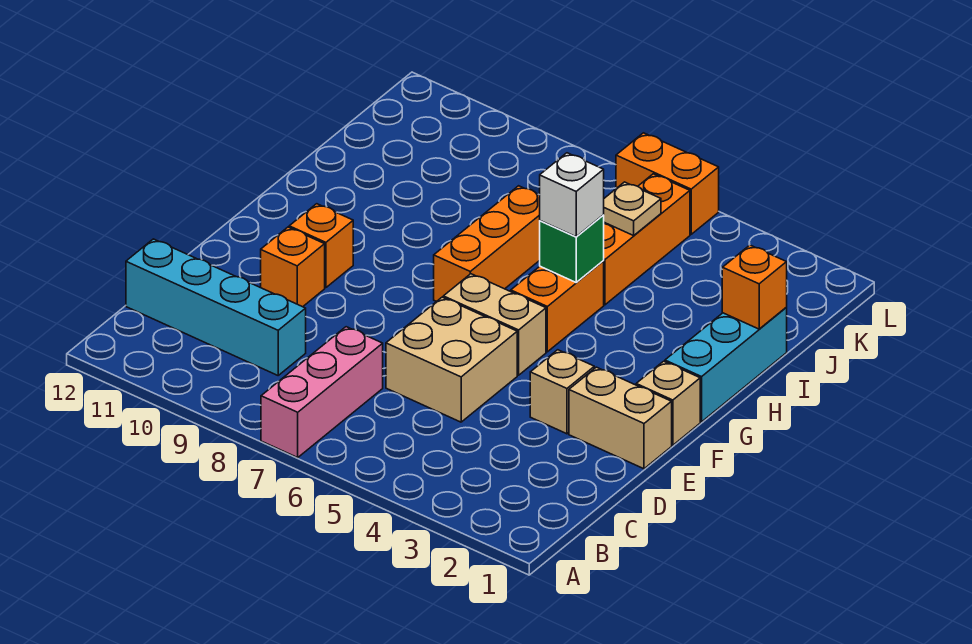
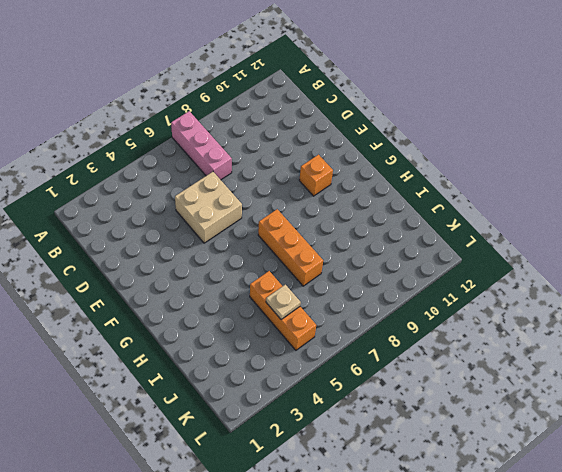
none -> cyan brick C9:C12 level 1
none -> tan brick E1:E2 level 1
none -> tan brick E3 level 1

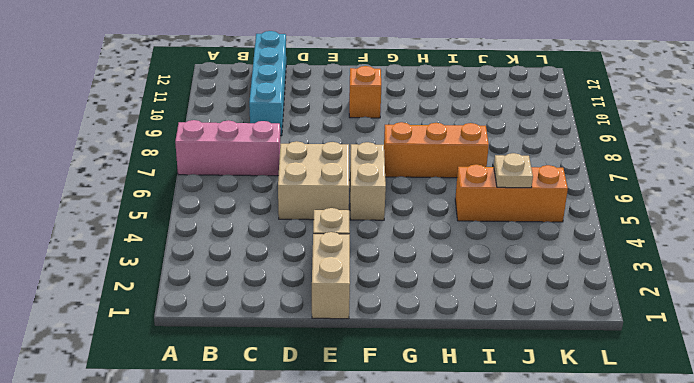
none -> orange brick E10 level 1
none -> tan brick F1 level 1
none -> cyan brick G1:I1 level 1

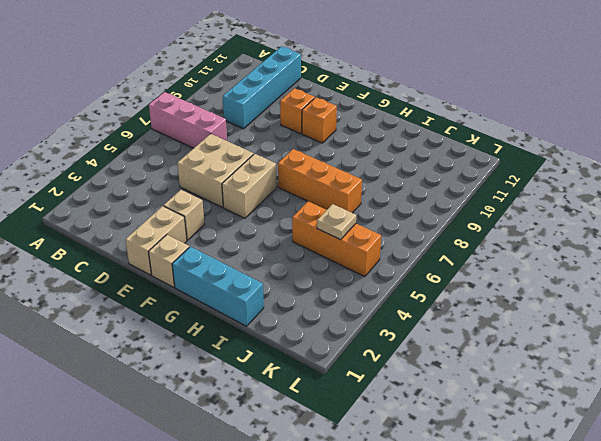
none -> orange brick G5:H5 level 1
none -> orange brick L5:L6 level 1
none -> green brick H5 level 2

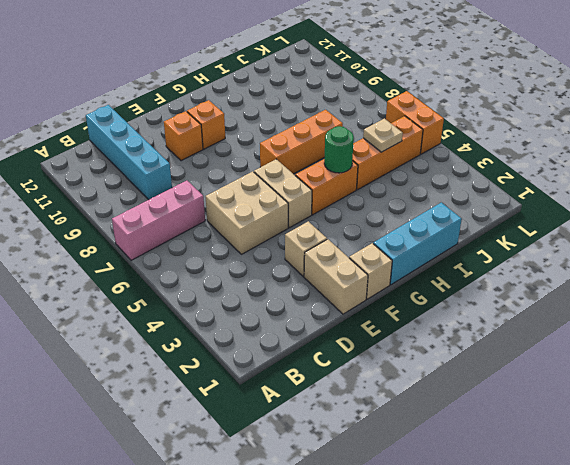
green round brick H5 level 2 -> green brick H5 level 2
none -> orange brick I1 level 2
none -> white brick H5 level 3

